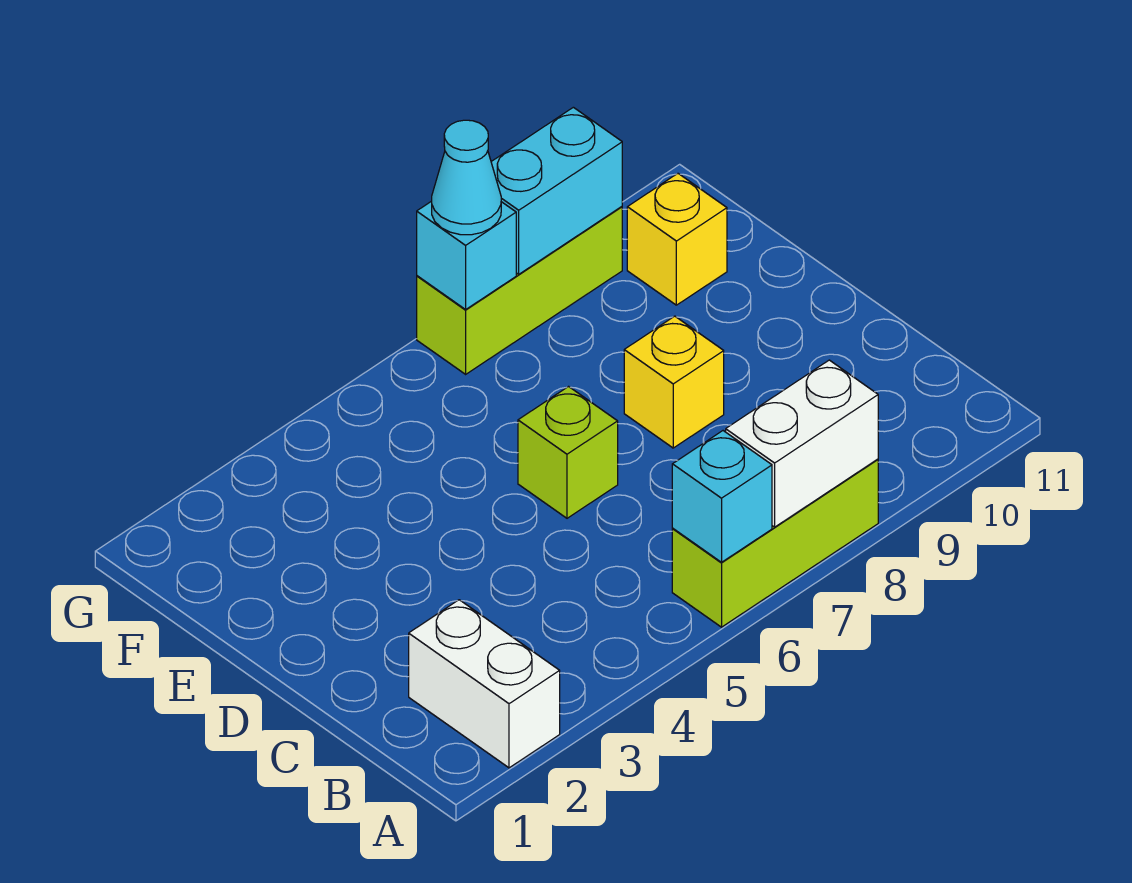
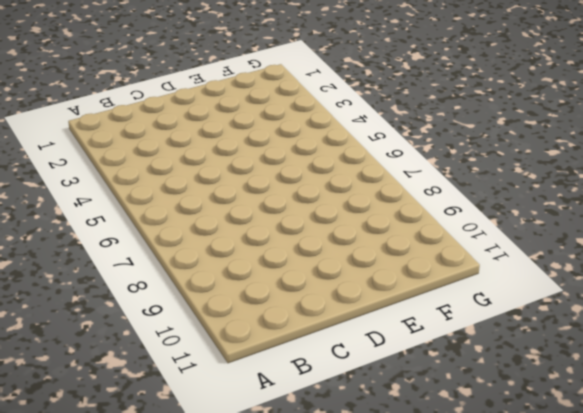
none -> white brick A2:B2 level 1
none -> lime brick A6:A8 level 1

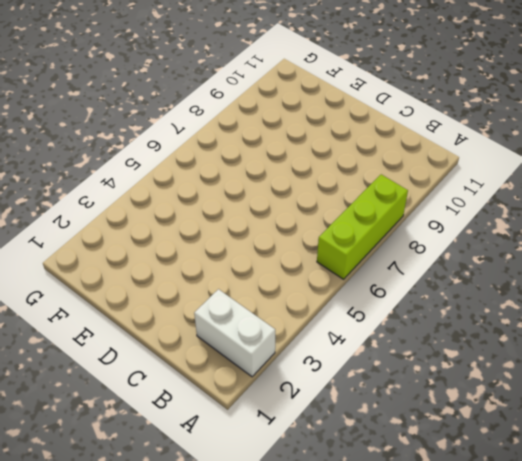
none -> lime brick D6 level 1
none -> yellow brick D8 level 1

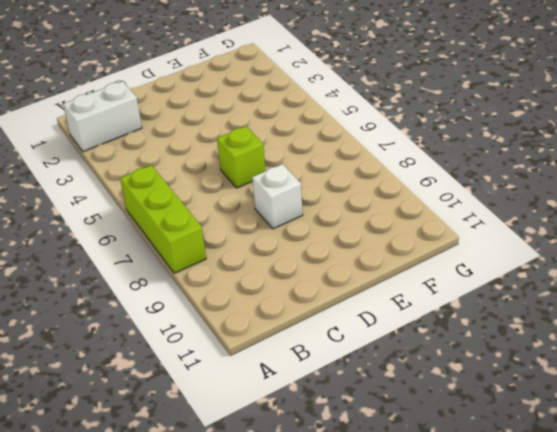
white brick D8 level 1 -> yellow brick D8 level 1
none -> yellow brick F10 level 1
none -> lime brick G7:G9 level 1

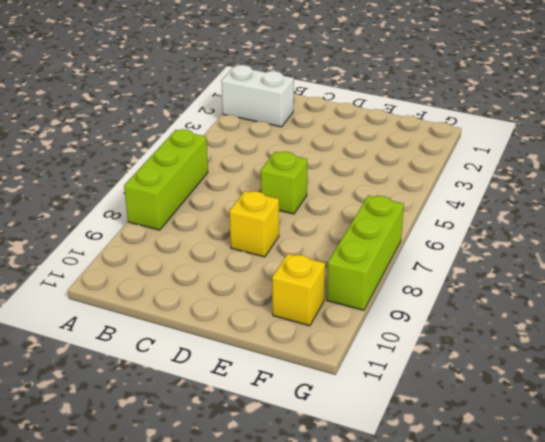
none -> cyan brick A6 level 2
none -> white brick A7:A8 level 2

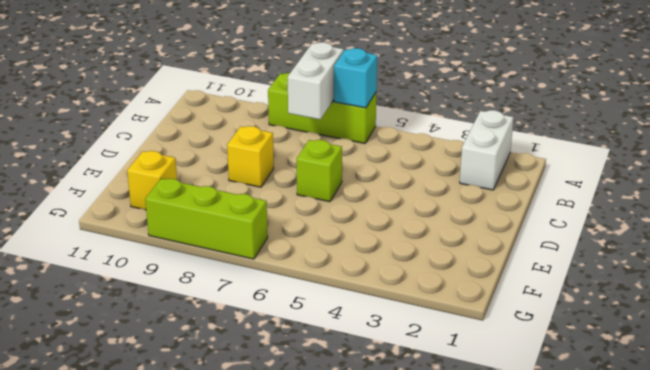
white brick A7:B7 level 2 -> white brick A7:A8 level 2
none -> cyan brick G7 level 2
none -> cyan brick G8:G9 level 2

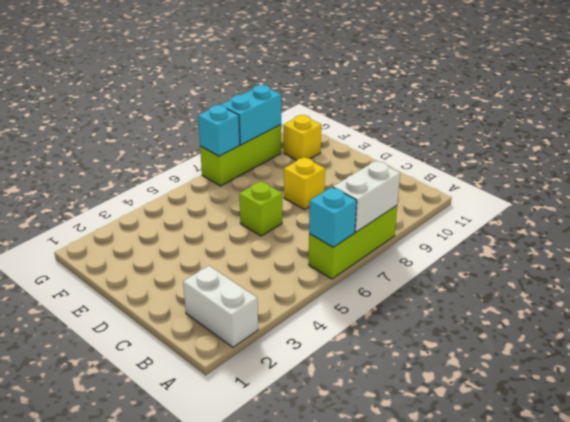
none -> cyan cone G7 level 3

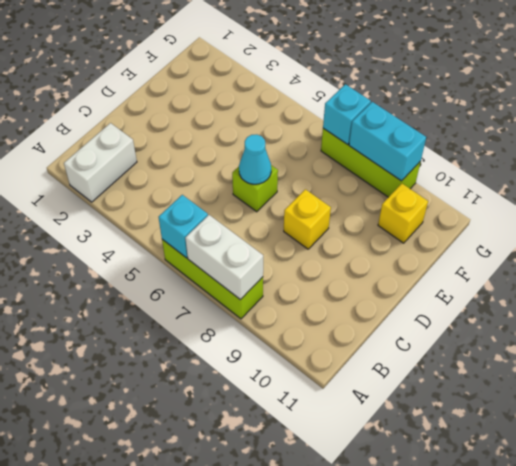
cyan cone D6 level 2 -> cyan cone G7 level 3

